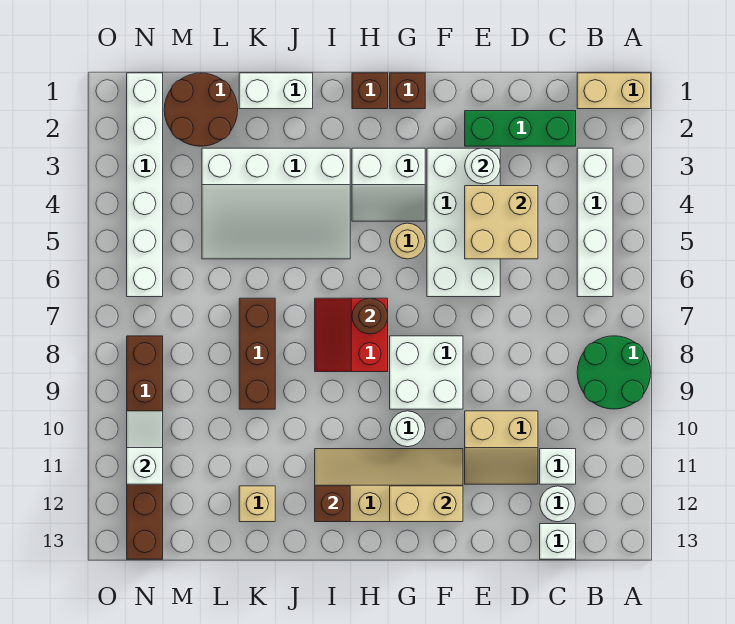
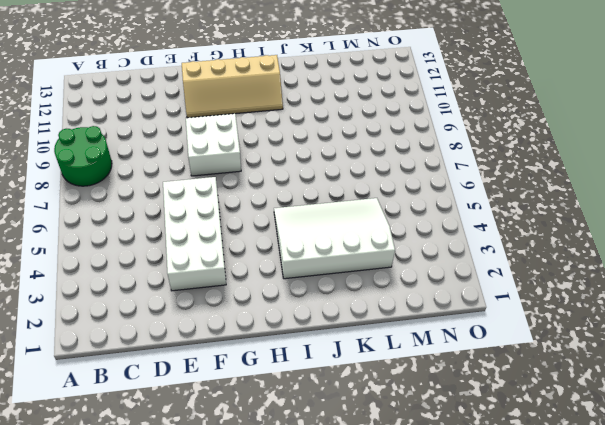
none -> tan brick A1:B1 level 1
none -> white brick B3:B6 level 1
none -> green brick C2:E2 level 1
none -> white brick C11 level 1

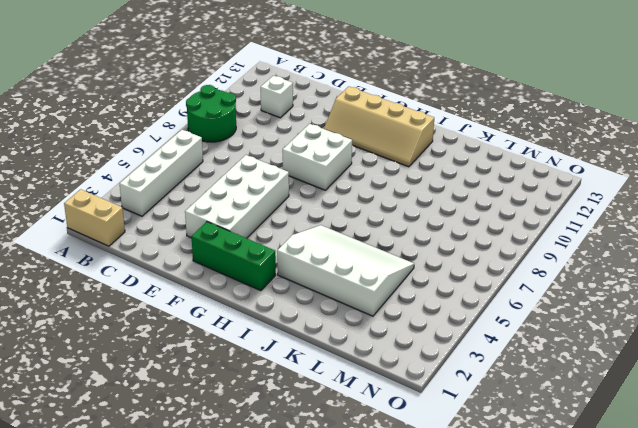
green brick F2:H2 level 1 -> green brick C2:E2 level 1
none -> white round brick C12 level 1
none -> white brick C13 level 1
none -> tan slope D10:E11 level 1 top 10
none -> brown brick G1 level 1

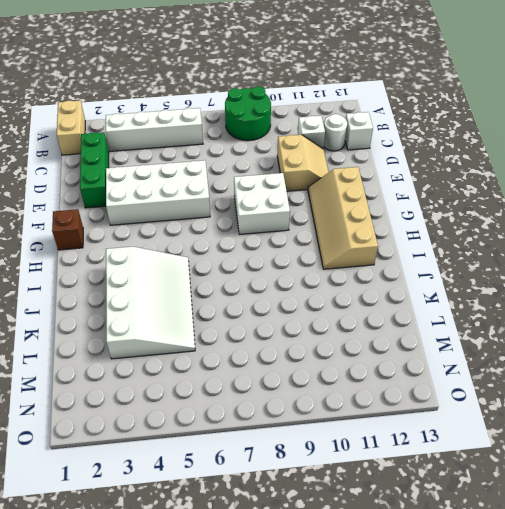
none -> white slope G3:H4 level 1 top 3
none -> tan round brick G5 level 1
none -> white round brick G10 level 1
none -> brown brick H1 level 1

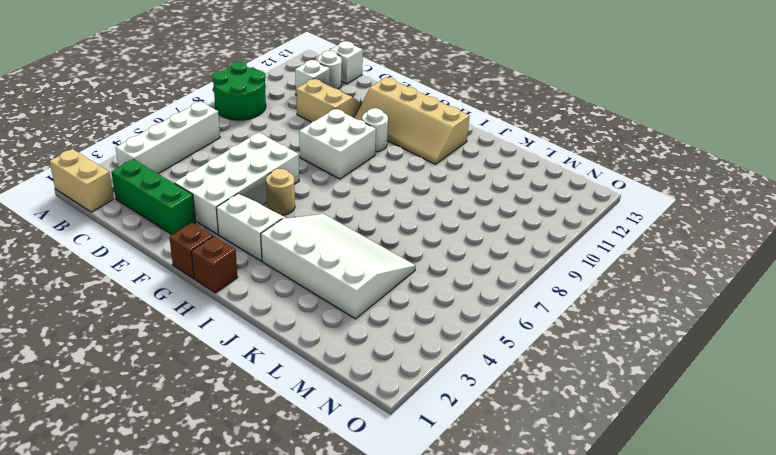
none -> red slope H7:I8 level 1 top H
none -> white brick J1:K1 level 1
none -> brown brick K7:K9 level 1
none -> tan brick K12 level 1

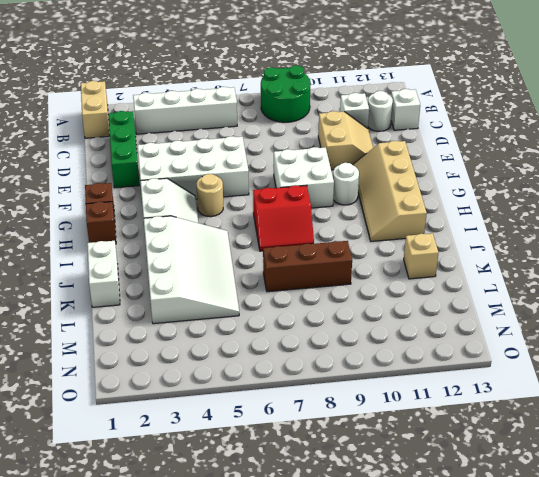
none -> brown round brick L1:M2 level 1
none -> white brick N1:N6 level 1
none -> brown brick N8:N13 level 1
none -> tan brick D4:E5 level 2

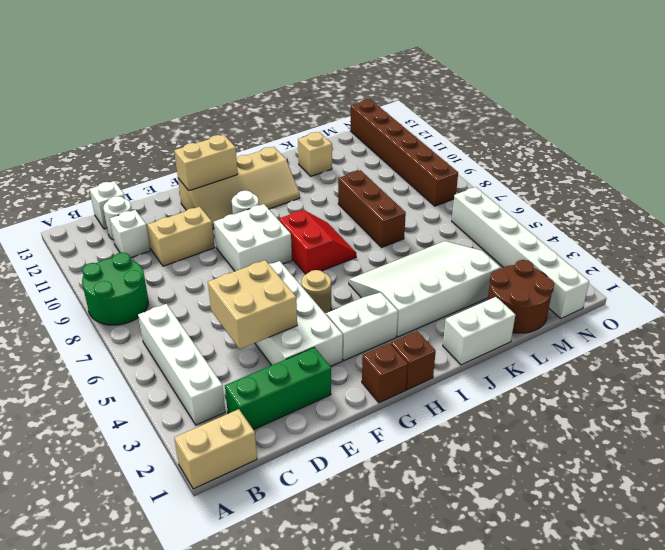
none -> white round brick E3 level 2
none -> brown round brick H7 level 2
none -> brown brick I12 level 2
none -> white slope N10:N11 level 2 top 11

